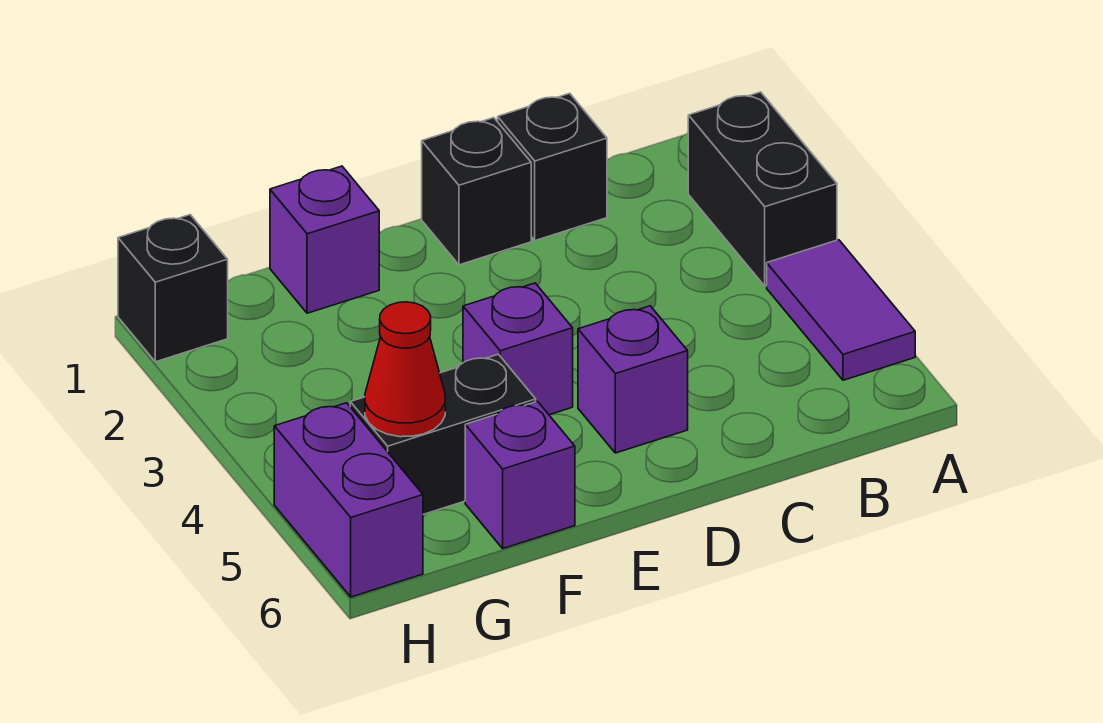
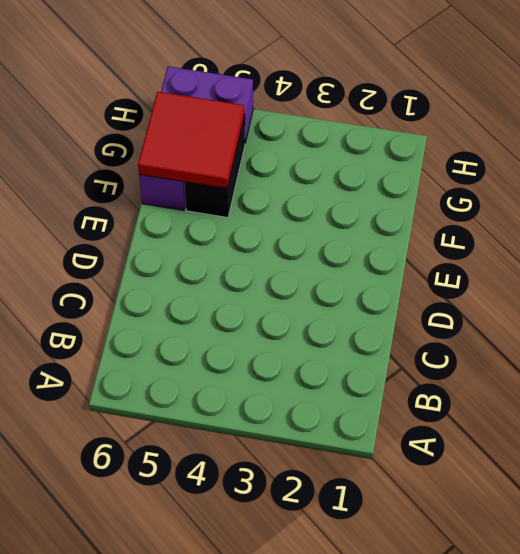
red tile F5:G6 level 2 -> red cone G5 level 2
none -> black brick A2:A3 level 1
none -> purple tile A4:A5 level 1
none -> black brick C1 level 1

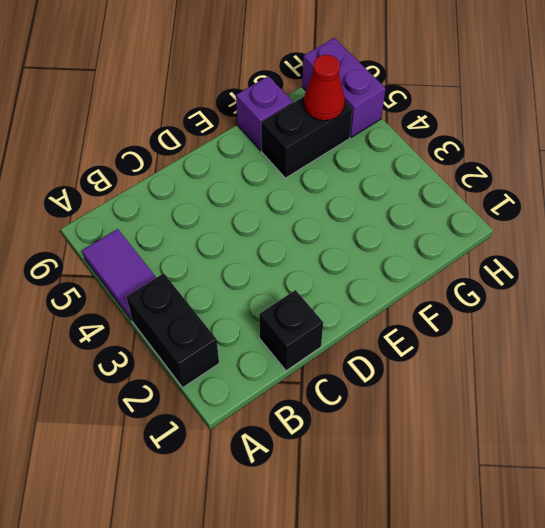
none -> black brick D1 level 1
none -> purple brick D5 level 1
none -> purple brick E4 level 1

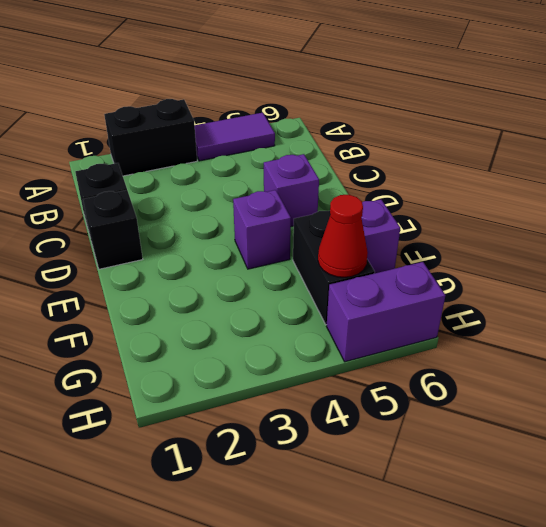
none -> purple brick F1 level 1
none -> black brick H1 level 1

